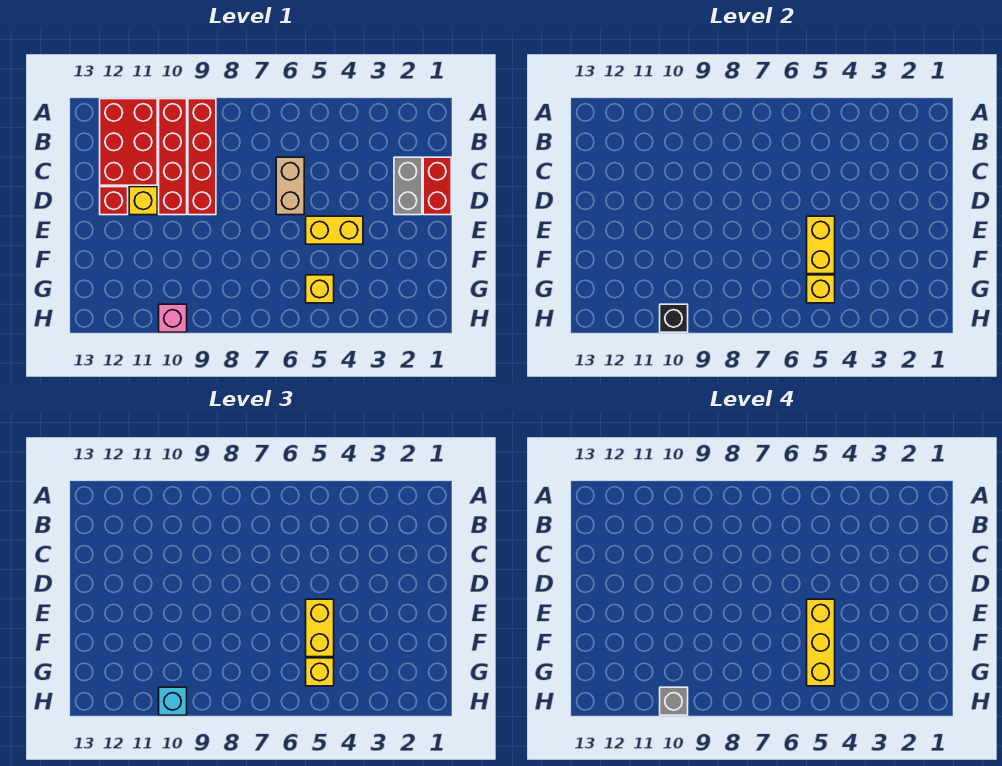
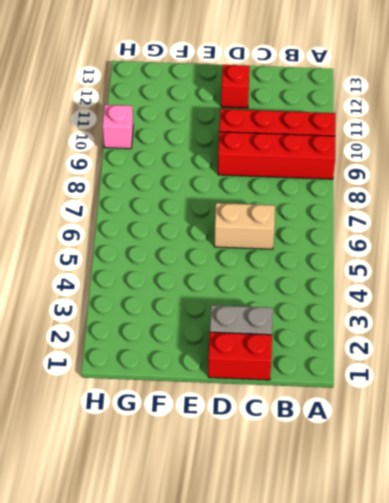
none -> red brick A11:C12 level 1
none -> yellow brick D11 level 1
none -> yellow brick E4:E5 level 1

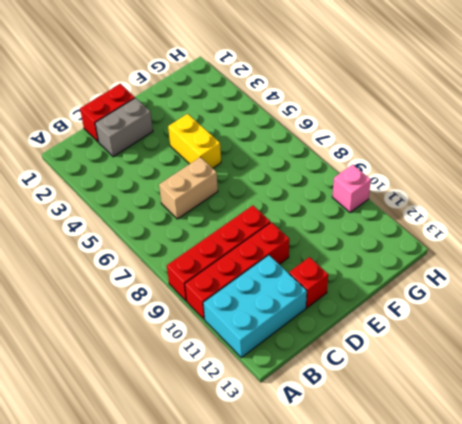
cyan brick A11:C12 level 1 -> red brick A11:C12 level 1
none -> yellow brick D11 level 1
none -> yellow brick G5 level 1
none -> yellow brick E5:F5 level 2

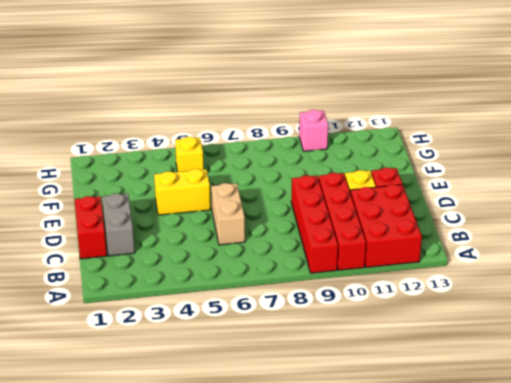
none -> yellow brick E5:F5 level 2
none -> yellow brick G5 level 2
none -> black brick H10 level 2

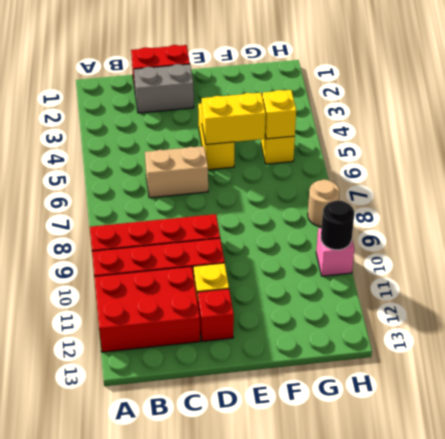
tan round brick H8 level 1 -> none
black round brick H10 level 2 -> black brick H10 level 2
none -> yellow brick E5:F5 level 3
none -> yellow brick G5 level 3
none -> cyan brick H10 level 3

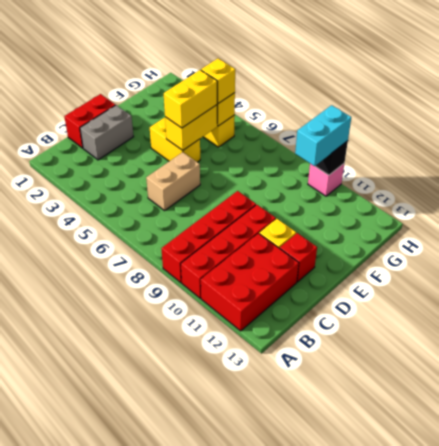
cyan brick G10:H10 level 3 -> cyan brick H10 level 3
none -> yellow brick E5:G5 level 4
none -> grey brick H10 level 4

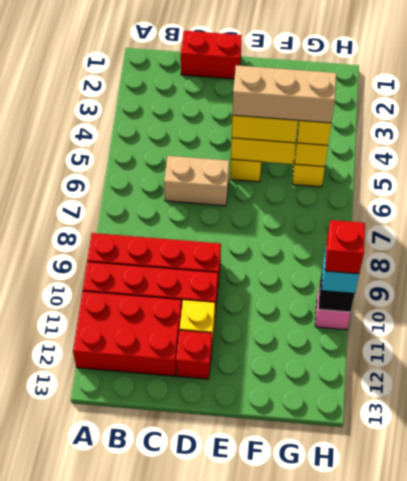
tan brick E5:G5 level 4 -> yellow brick E5:G5 level 4
red brick H10 level 4 -> grey brick H10 level 4
none -> grey brick C2:D2 level 1

